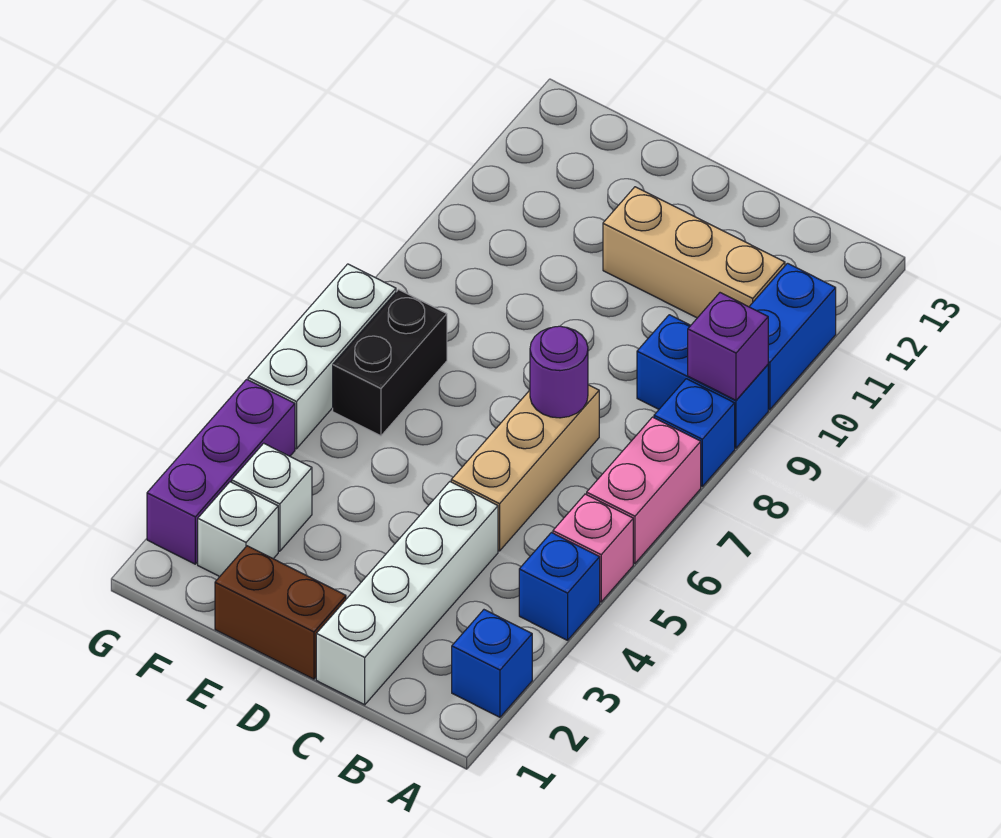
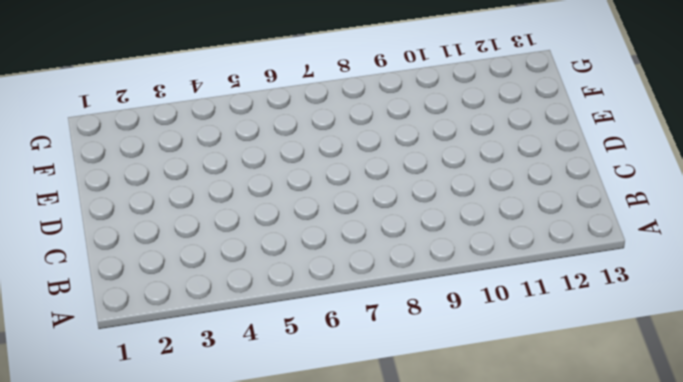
none -> blue brick A2 level 1
none -> blue brick A4 level 1
none -> pink brick A5 level 1

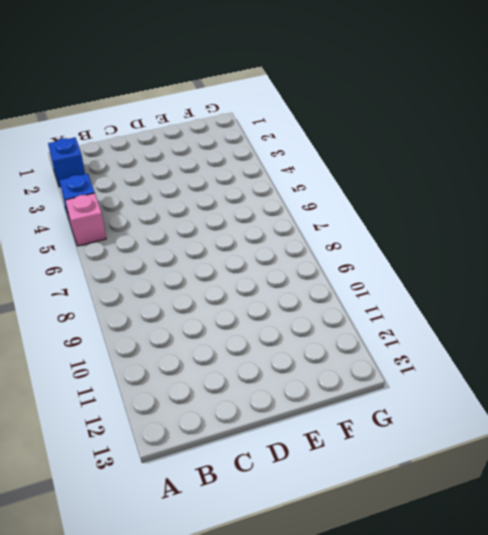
none -> pink brick A6:A7 level 1
none -> blue brick A8 level 1
none -> blue brick A9:B9 level 1

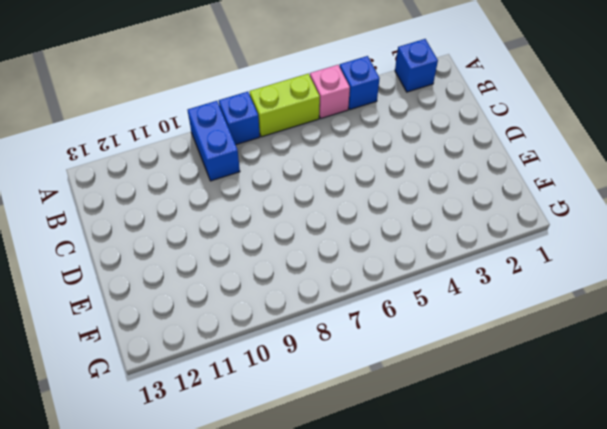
lime brick A6:A7 level 1 -> pink brick A6:A7 level 1
none -> blue brick A10:A11 level 1
none -> tan brick B11:D11 level 1
none -> white brick C1:C4 level 1

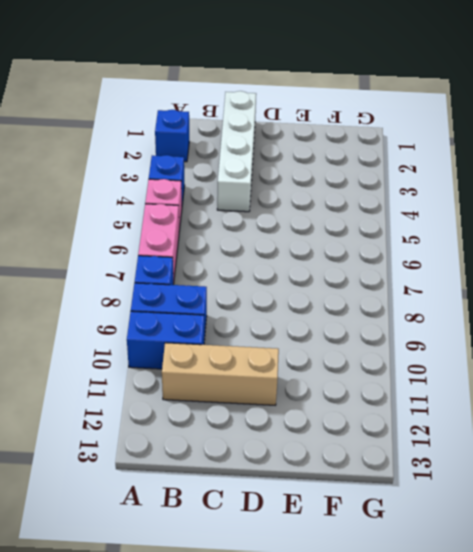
blue brick A10:B10 level 1 -> blue brick A10:A11 level 1
none -> tan brick C5:C7 level 1
none -> brown brick D1:E1 level 1
none -> white brick F2 level 1

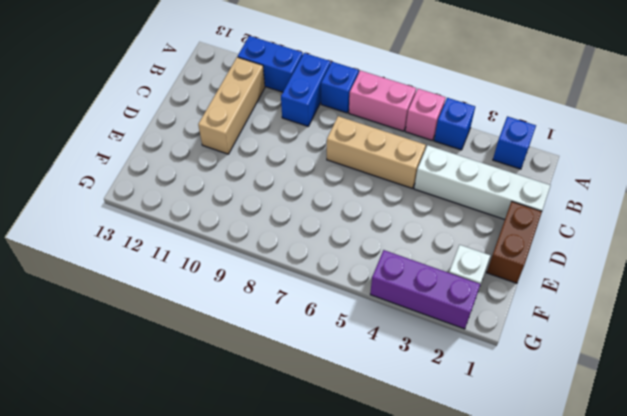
none -> white brick F3 level 1
none -> black brick F6:F7 level 1
none -> white brick G5:G7 level 1

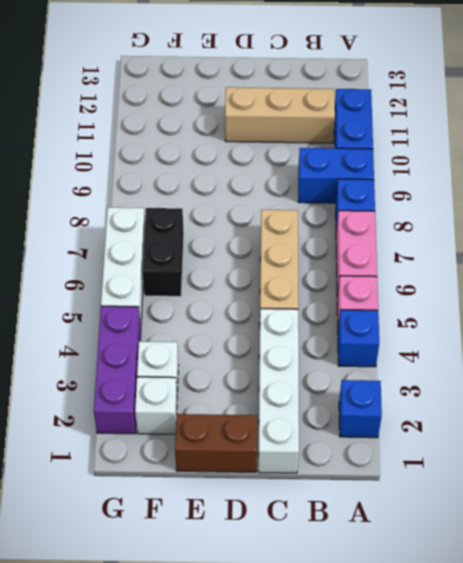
none -> purple brick A9 level 2
none -> purple round brick C7 level 2

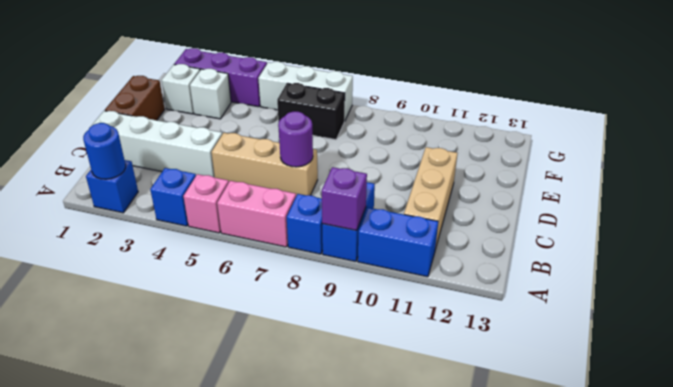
blue round brick A2 level 2 -> none

